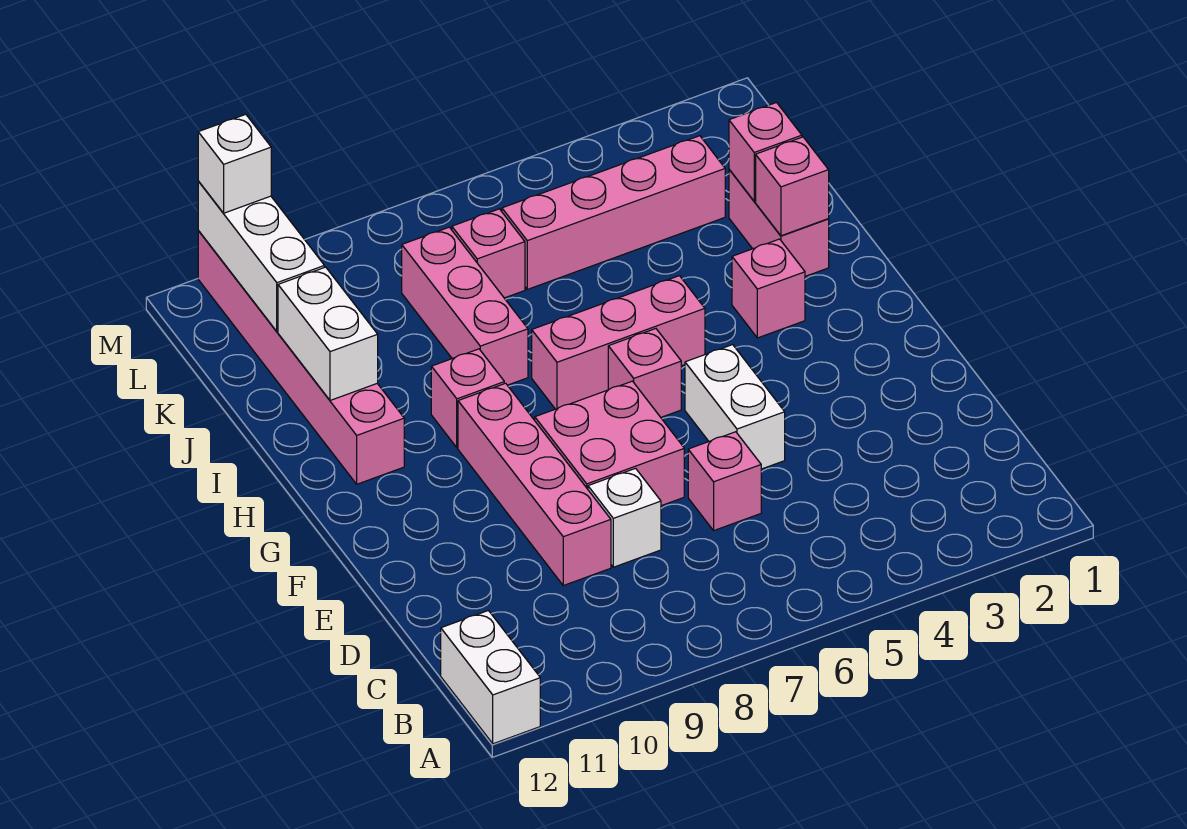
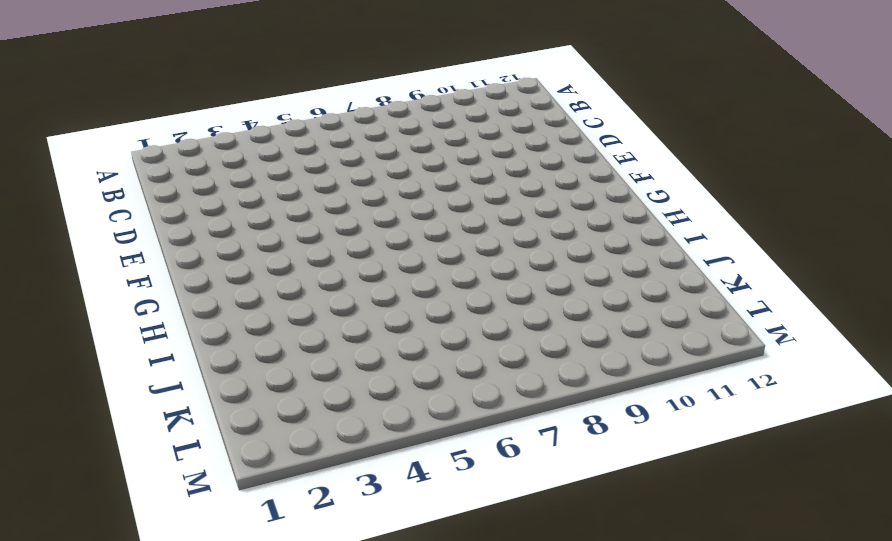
none -> white brick A12:B12 level 1
none -> pink brick D6 level 1
none -> white brick D8 level 1

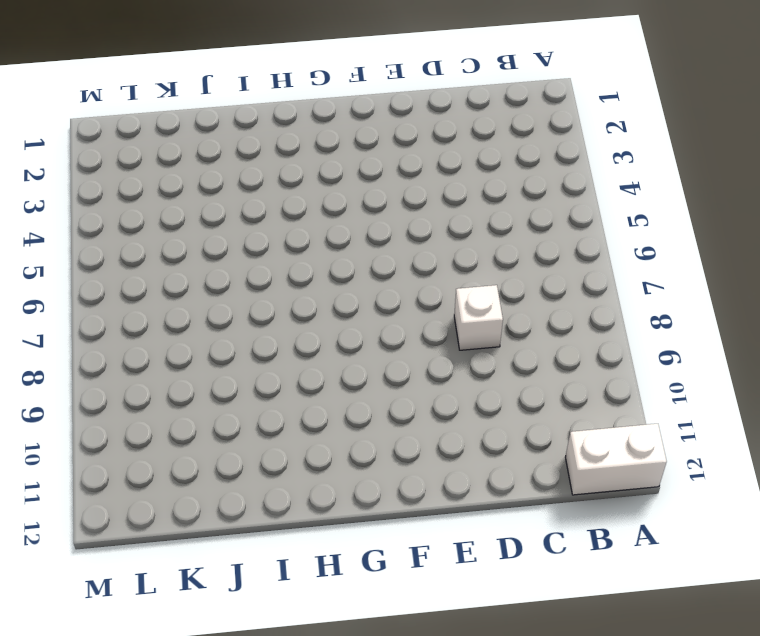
none -> pink brick D6 level 1
none -> pink brick D9:G9 level 1
none -> white brick E5:F5 level 1

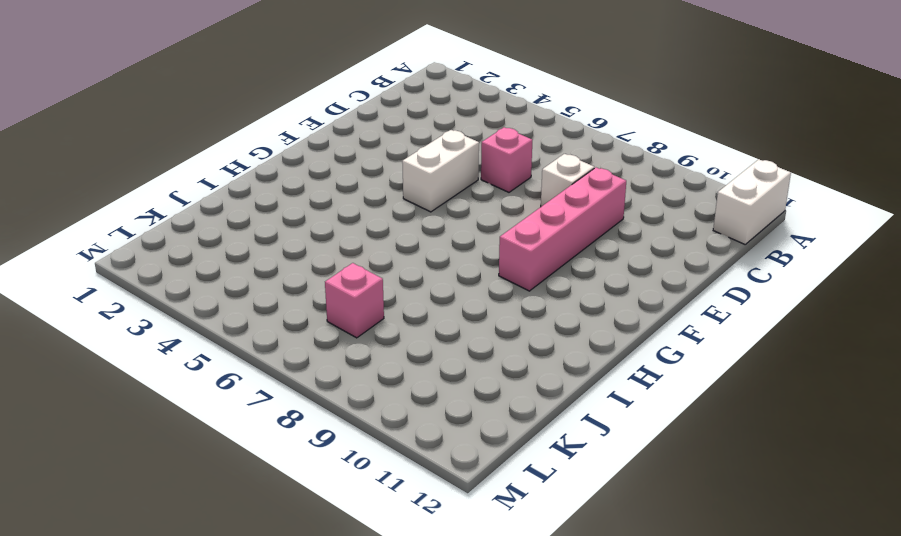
none -> pink brick E7:F8 level 1
none -> pink brick G6 level 1
none -> pink brick H3 level 1

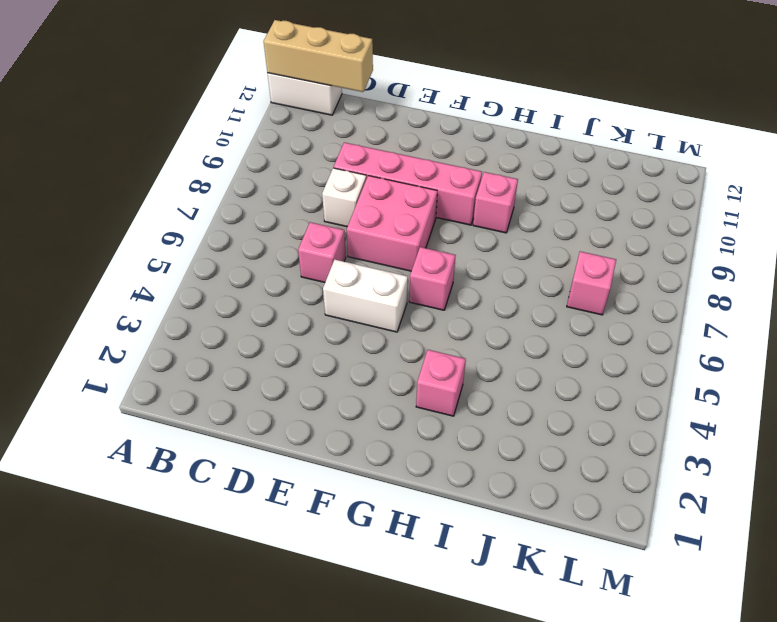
tan brick A12:C12 level 2 -> none
none -> pink brick H5:H7 level 1
none -> pink brick H11:M11 level 1
none -> pink brick I2:J2 level 1

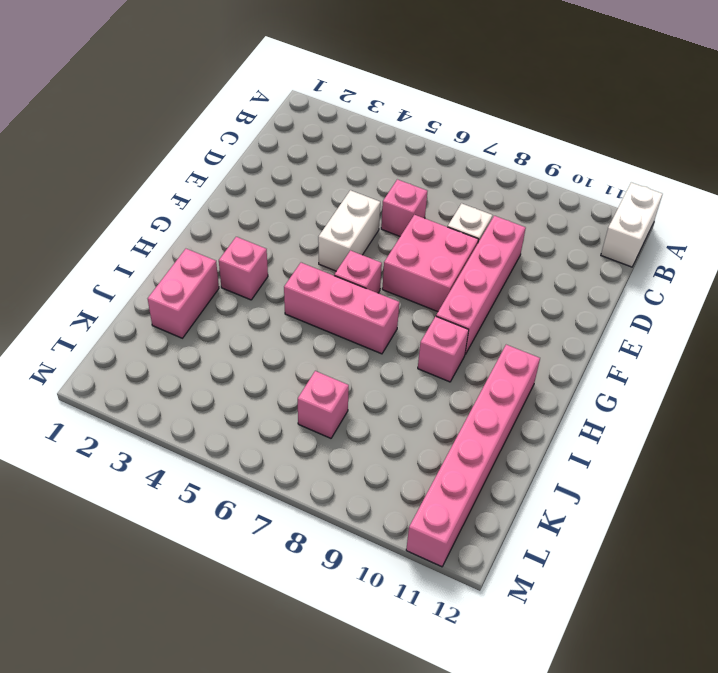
none -> pink brick I8:K8 level 1
none -> pink brick K3:K6 level 1
none -> pink brick I2 level 2

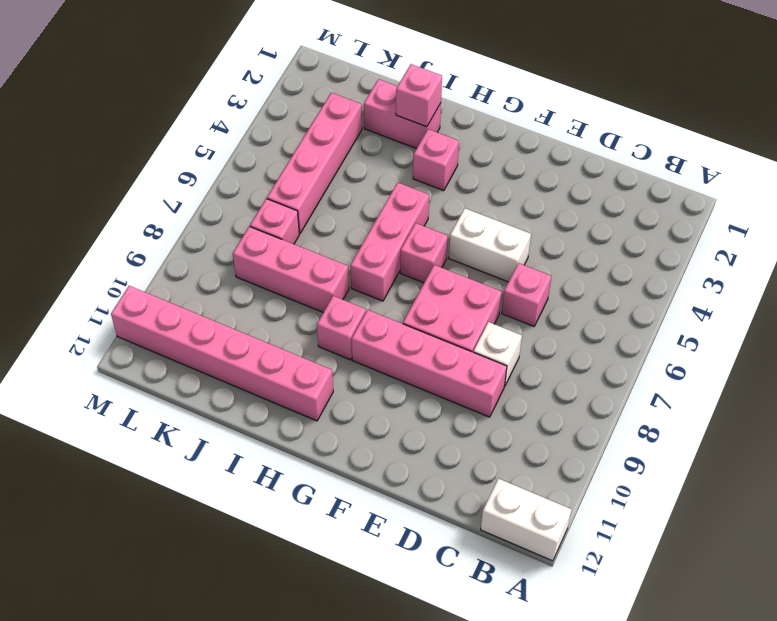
none -> white brick I11:J11 level 2
none -> pink brick J2 level 2
none -> white brick K11:M11 level 2

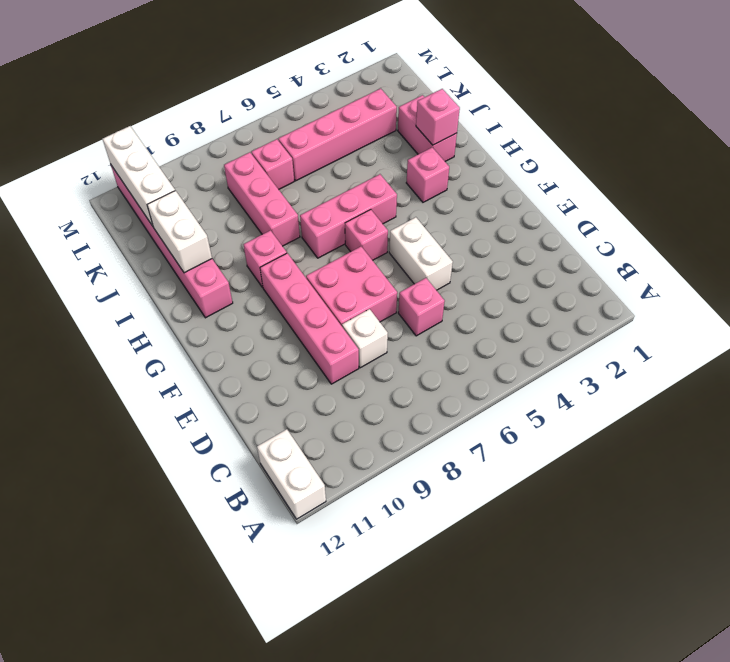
none -> pink brick J2 level 2
none -> white brick M11 level 3

